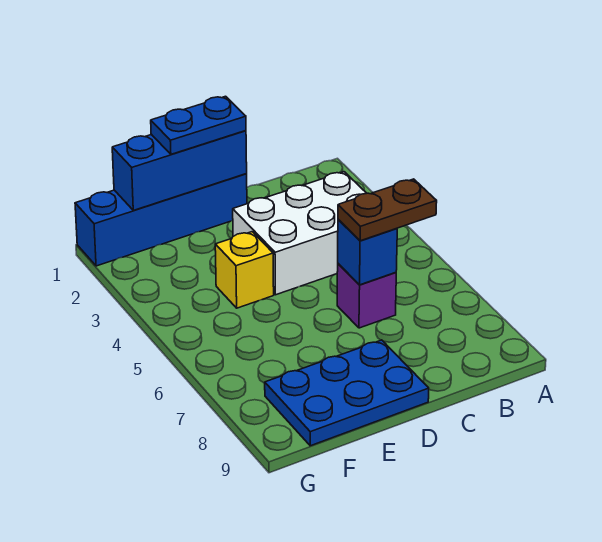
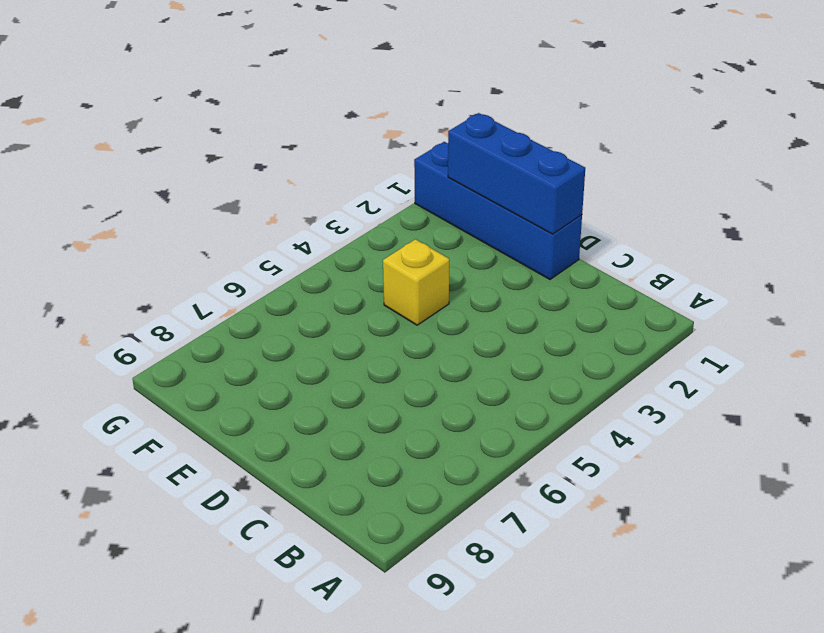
none -> white brick B3:D4 level 1
none -> purple brick C6 level 1

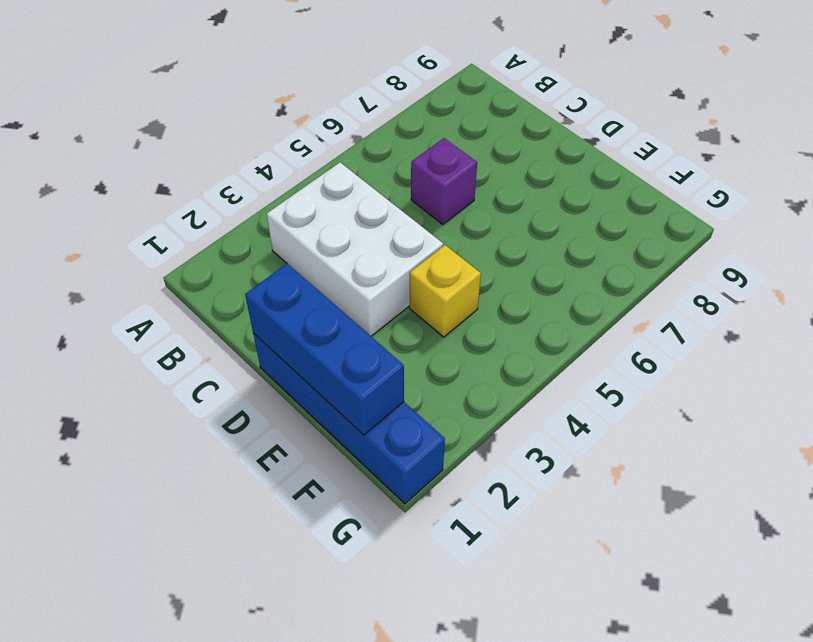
none -> blue plate D8:F9 level 1
none -> blue brick C6 level 2

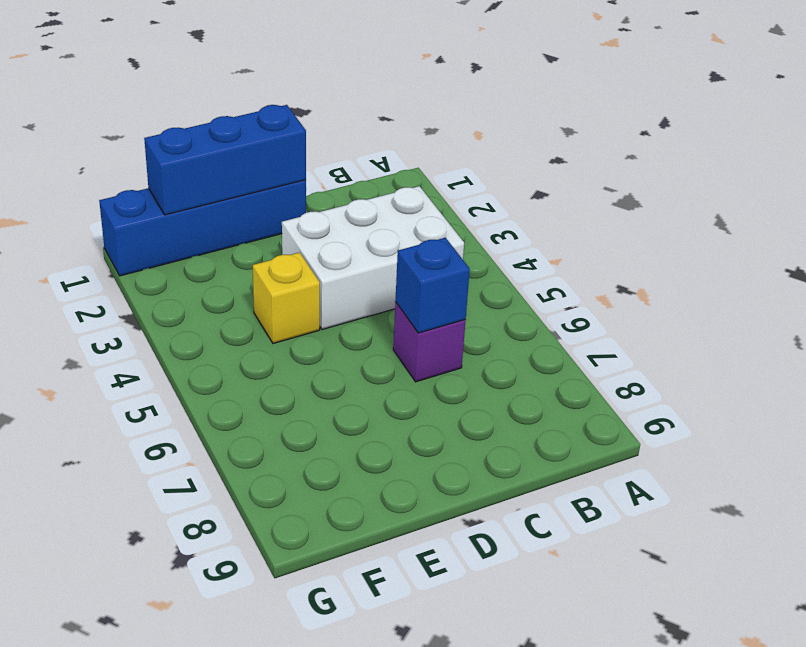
none -> blue plate D8:F9 level 1
none -> brown plate B6:C6 level 3

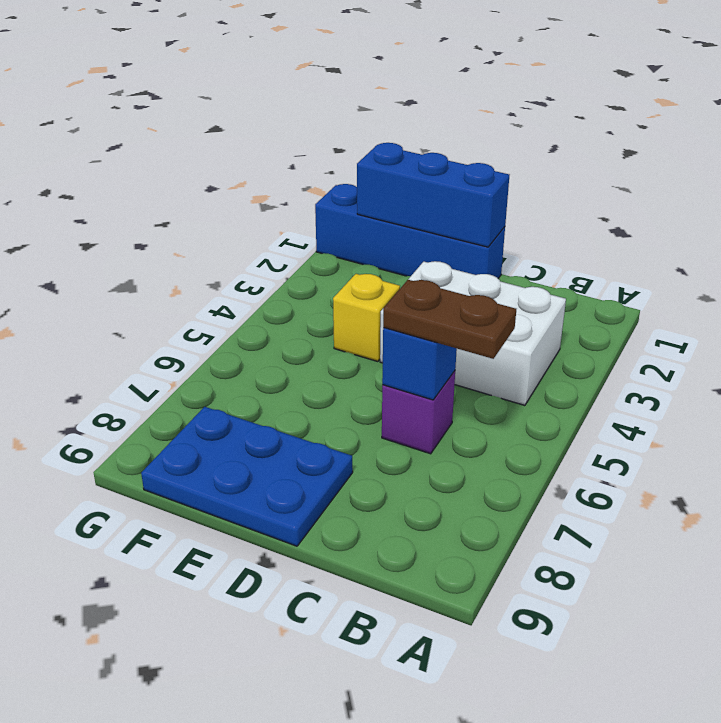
none -> blue plate D1:E1 level 3

